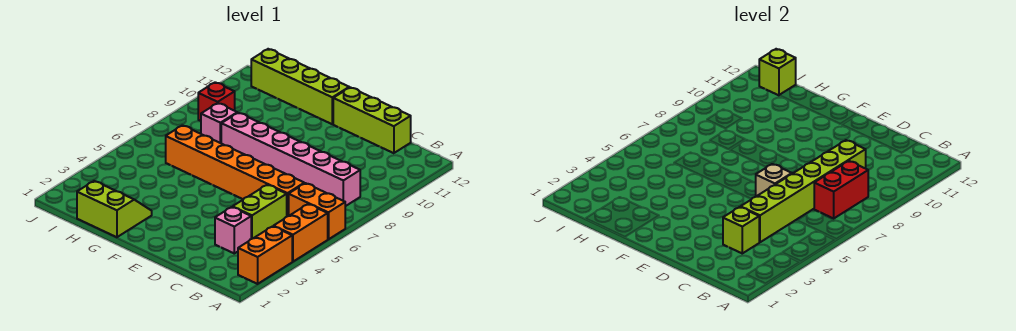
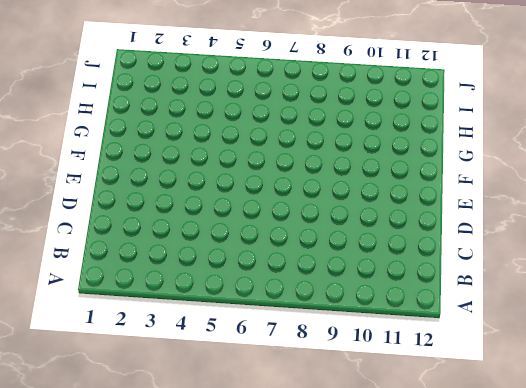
none -> orange brick A2:A3 level 1
none -> orange brick A4:A5 level 1
none -> orange brick A6:B6 level 1

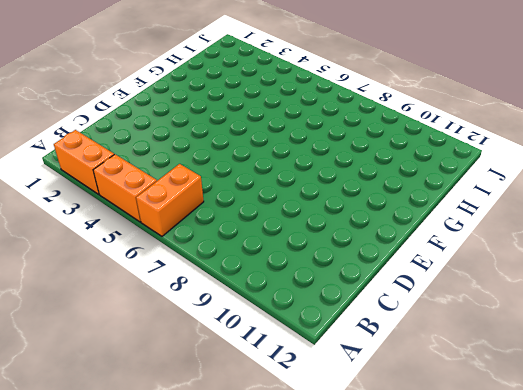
none -> pink brick B8:G8 level 1
none -> pink brick C3 level 1
none -> lime brick C4:C5 level 1

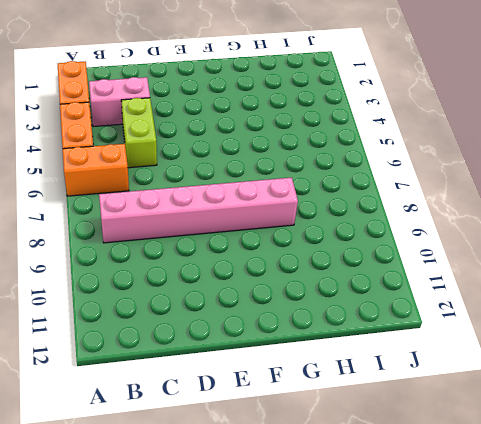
pink brick B3:C3 level 1 -> pink brick C3 level 1
none -> orange brick C6:H6 level 1
none -> lime brick C12:E12 level 1
none -> lime brick F12:I12 level 1

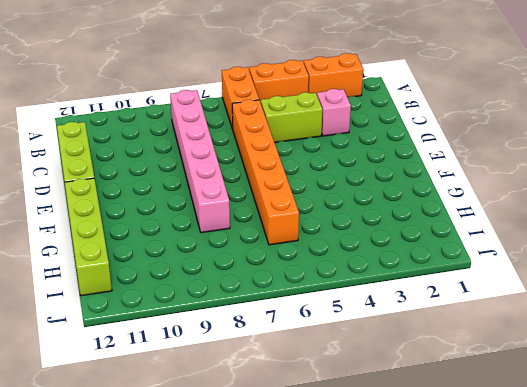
none -> lime slope G1:H2 level 1 top 1
none -> pink brick H8 level 1
none -> red brick I9 level 1

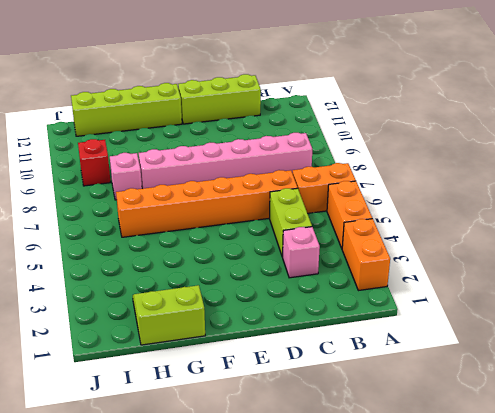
none -> red brick B7:B8 level 2
none -> lime brick C3 level 2
none -> lime brick C4:C9 level 2

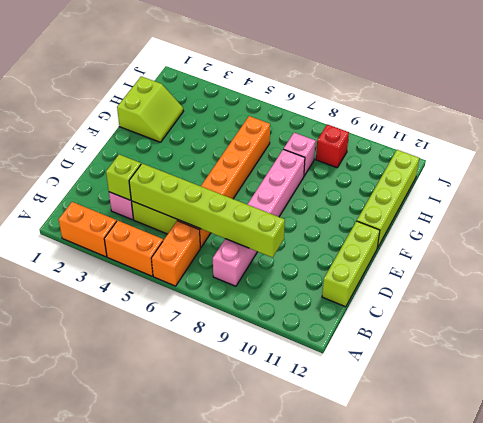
none -> red brick B7:B8 level 2
none -> tan brick D6 level 2
none -> lime brick I12 level 2

